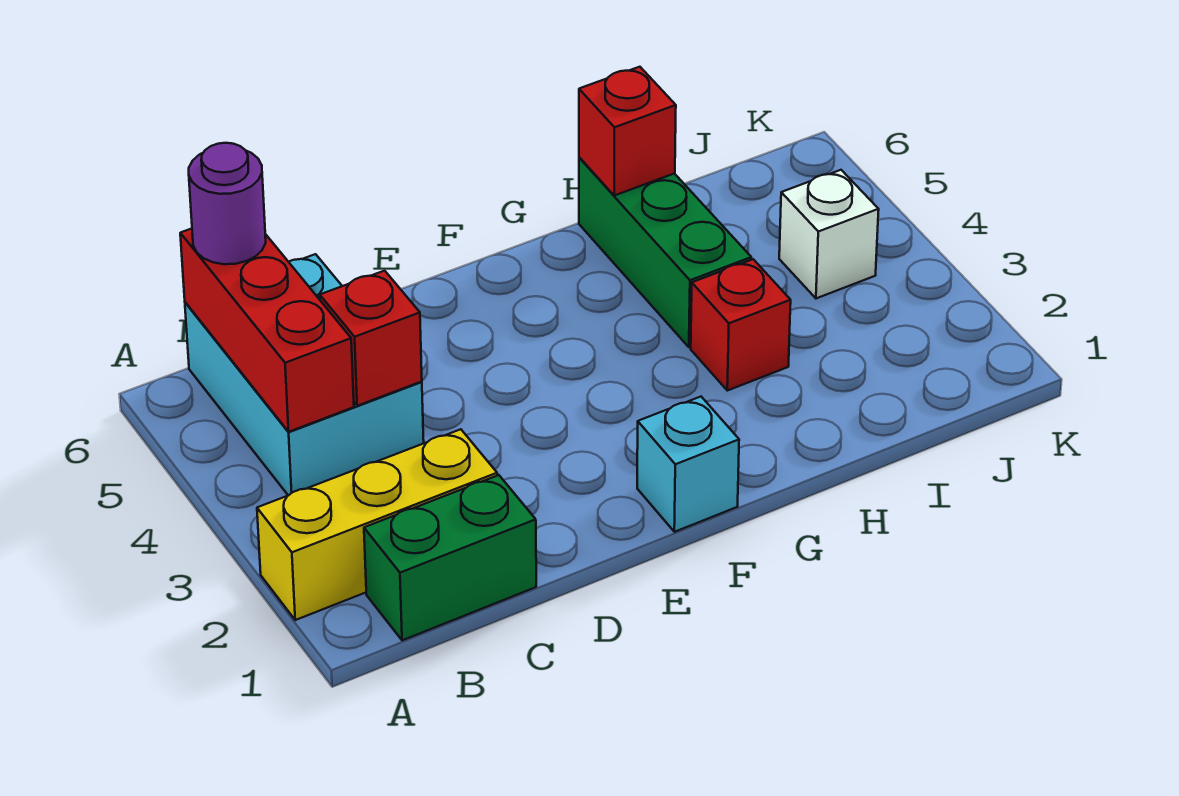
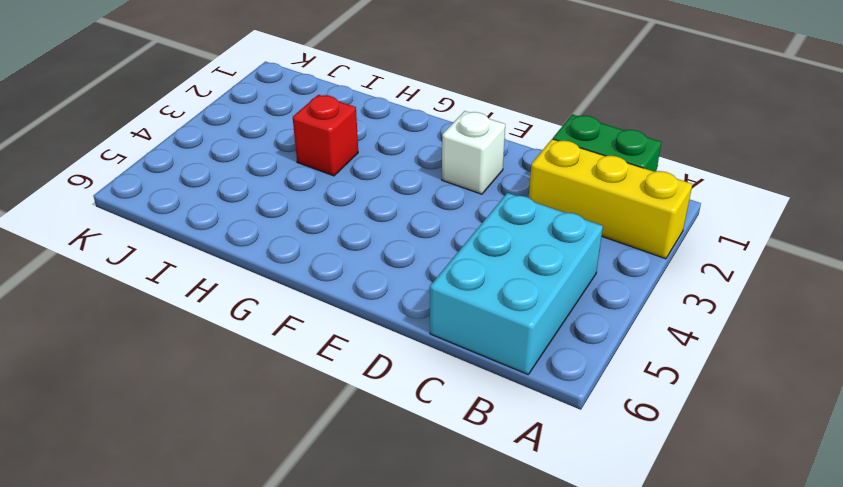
white brick E2 level 1 -> white brick J4 level 1
none -> cyan brick F1 level 1
none -> green brick H4:H6 level 1

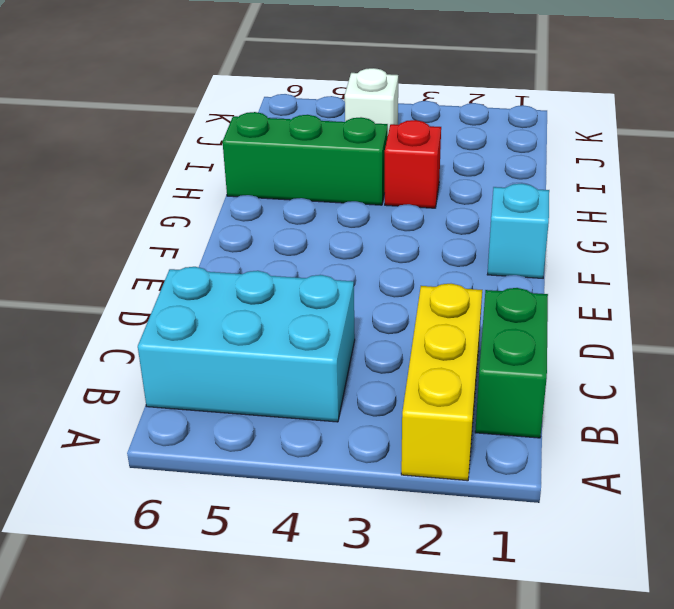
none -> red brick B4:B6 level 2
none -> red brick C4 level 2

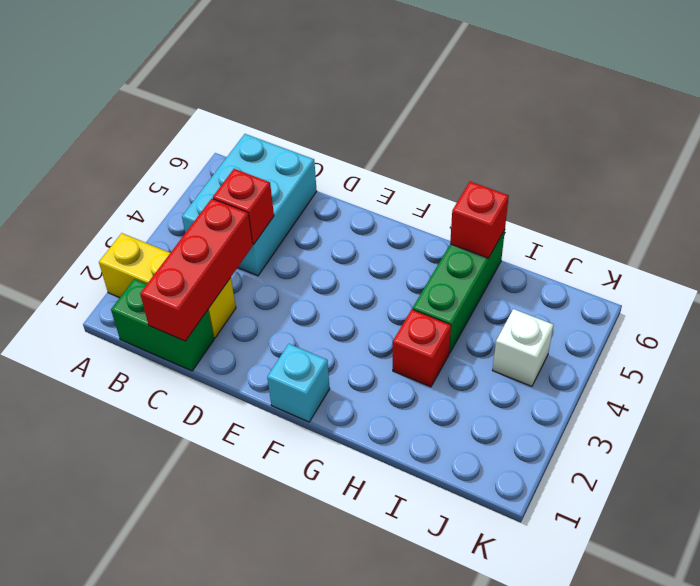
red brick C1:C3 level 2 -> red brick B4:B6 level 2
none -> purple round brick B6 level 3

